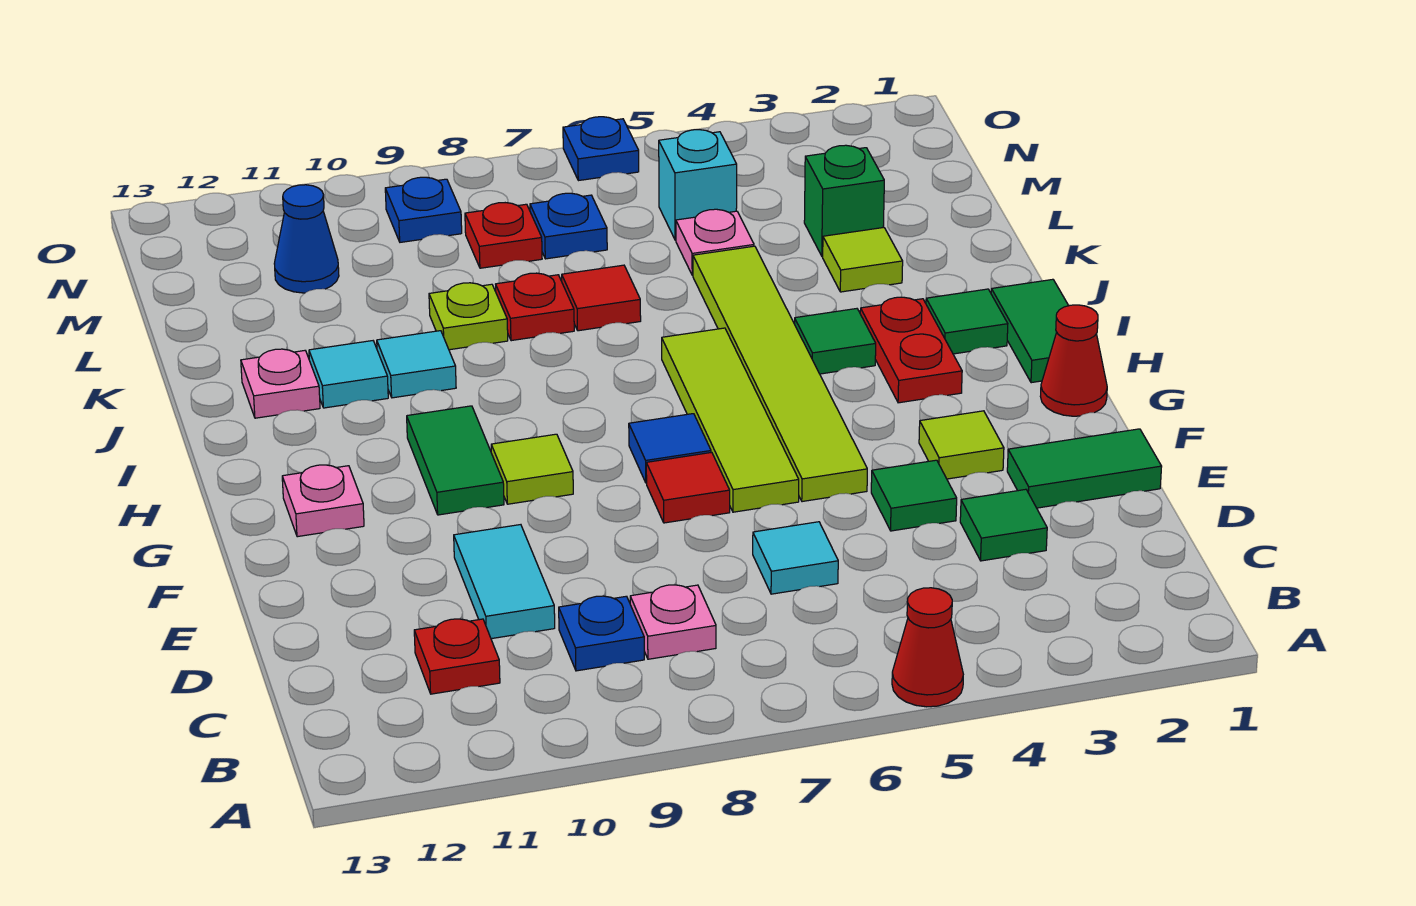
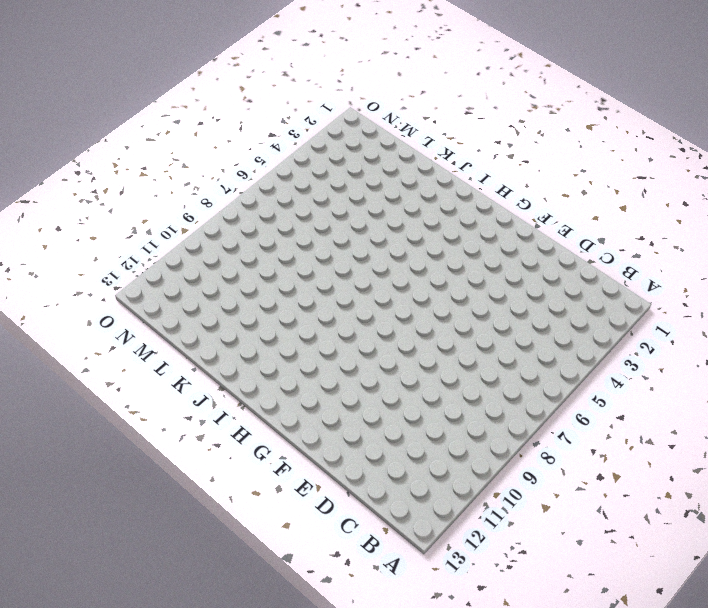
none -> red cone A5 level 1
none -> pink plate C8 level 1
none -> blue plate C9 level 1
none -> red plate C11 level 1

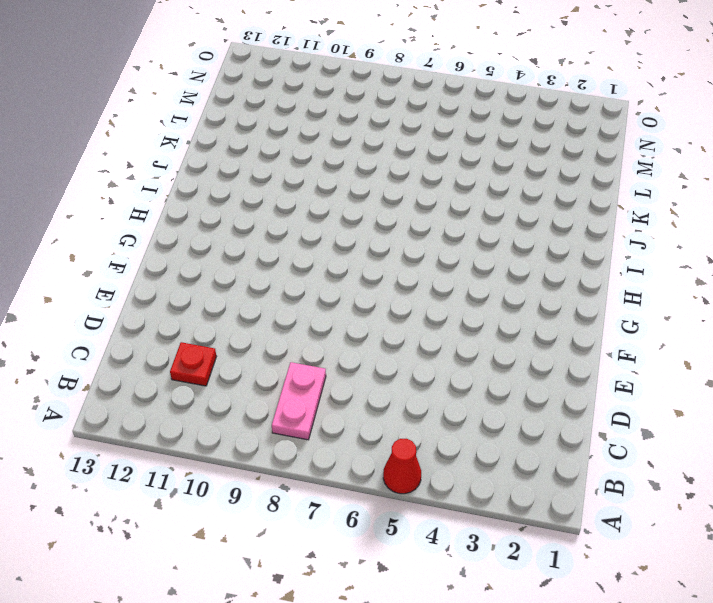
pink plate B8:C8 level 1 -> pink plate C8 level 1
none -> blue plate C9 level 1
none -> green tile D3 level 1
none -> cyan tile D6 level 1
none -> cyan tile D10:E10 level 1

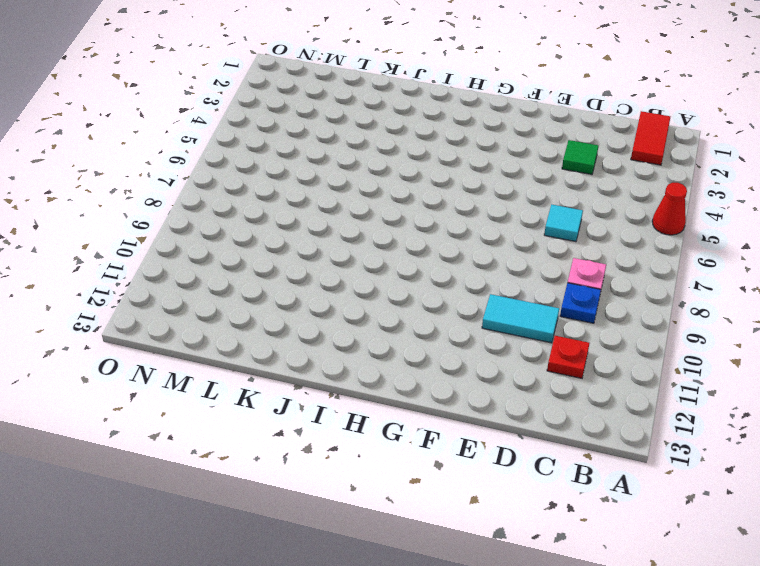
red tile B1:B2 level 1 -> none
none -> green tile E1:E2 level 1
none -> green tile E4 level 1
none -> lime tile F3 level 1
none -> lime tile F5:K5 level 1

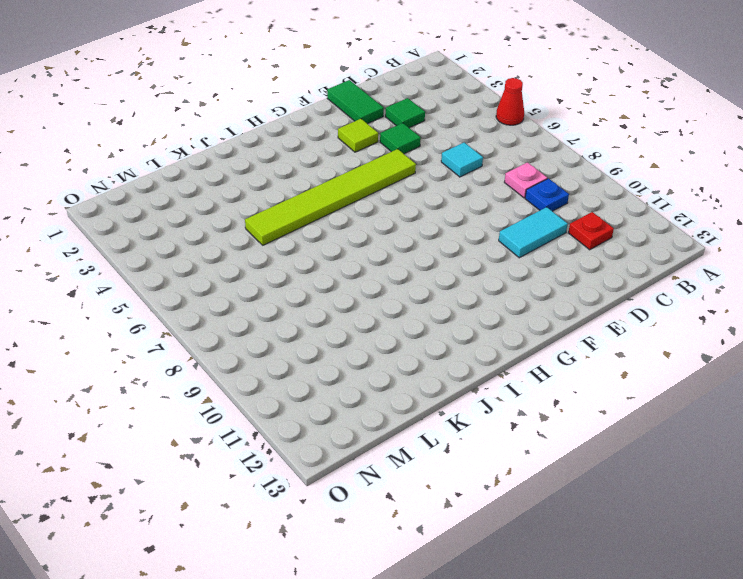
none -> lime tile F6:I6 level 1
none -> red tile F7 level 1
none -> red cone G1 level 1
none -> blue tile G7 level 1

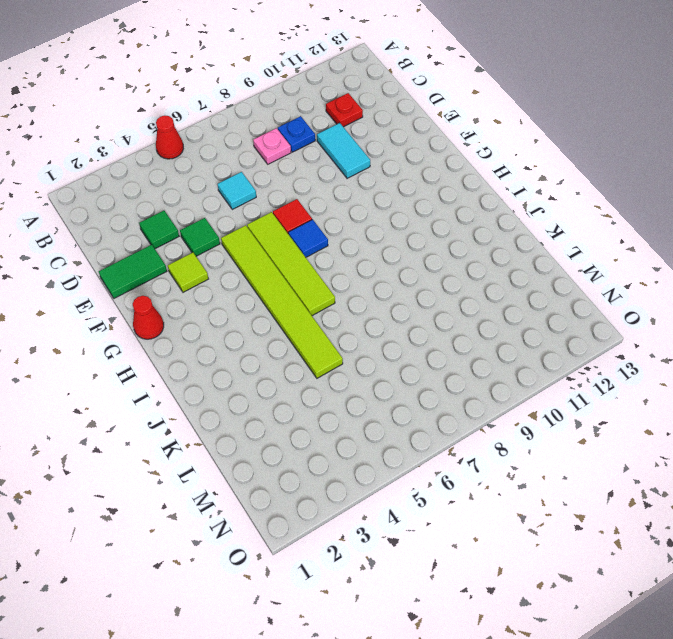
none -> lime tile G9 level 1
none -> green tile G10:H10 level 1
none -> pink plate G12 level 1
none -> green tile H1:I1 level 1

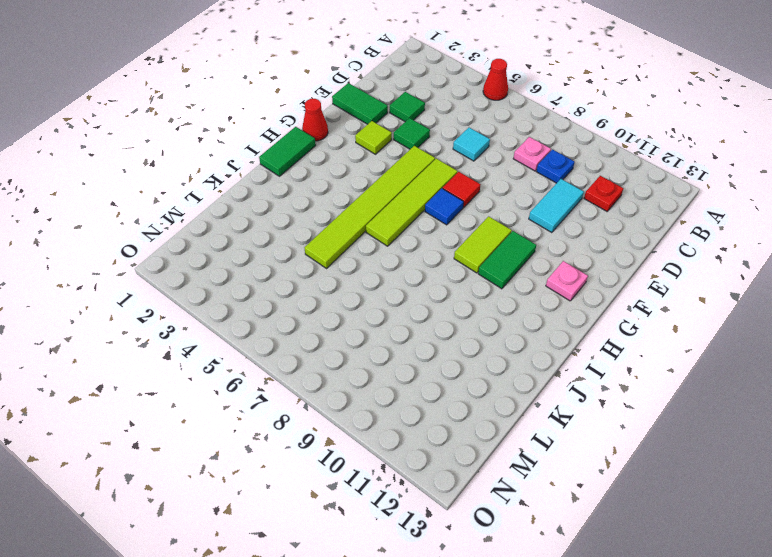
lime tile G9:H9 level 1 -> lime tile G9 level 1
none -> red plate H3:I3 level 1
none -> green tile I2 level 1
none -> green tile I4 level 1
none -> cyan tile J10 level 1

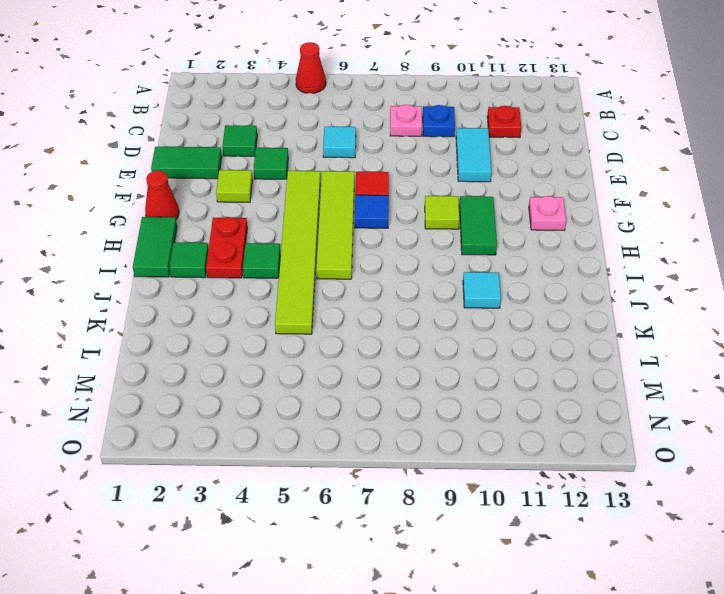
none -> cyan tile J11 level 1
none -> pink plate J12 level 1
none -> lime tile K3 level 1
none -> red tile K7 level 1

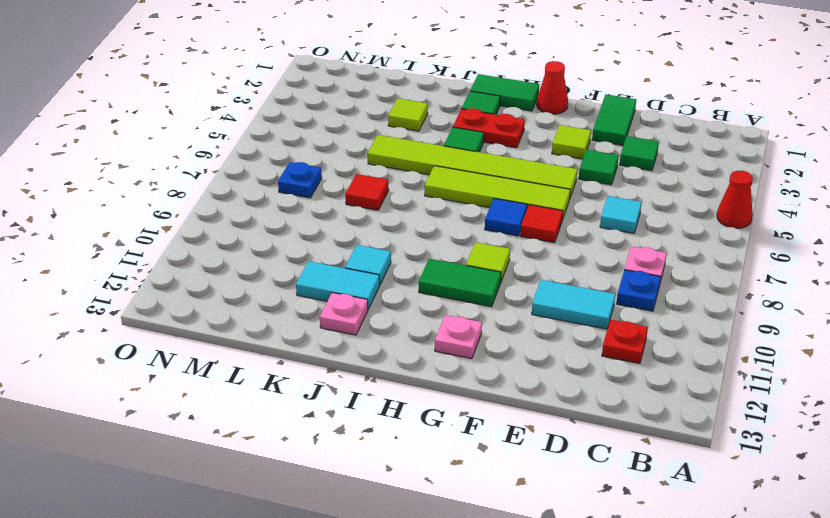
cyan tile J11:K11 level 1 -> cyan tile J11 level 1
none -> red plate K8 level 1
none -> lime plate K9 level 1
none -> green brick L3 level 1
none -> pink plate L5 level 1

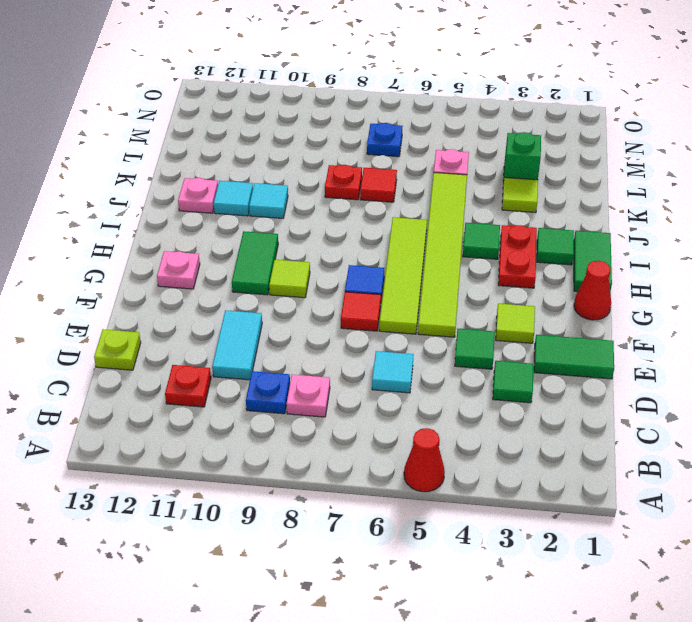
lime plate D13 level 1 -> lime plate K9 level 1
none -> cyan brick M5 level 1
none -> red plate M8 level 1
none -> blue cone M11 level 1
none -> blue plate N9 level 1

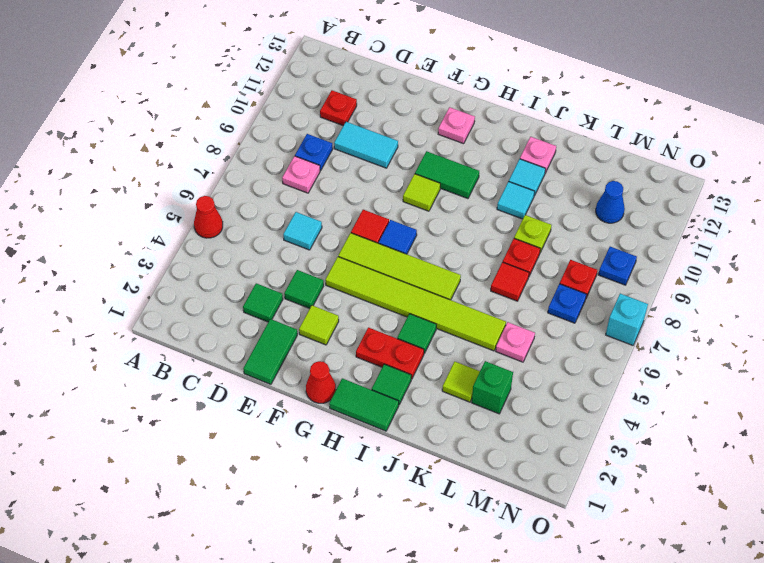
cyan brick O7 level 1 -> cyan brick M5 level 1
none -> blue plate O6 level 1

